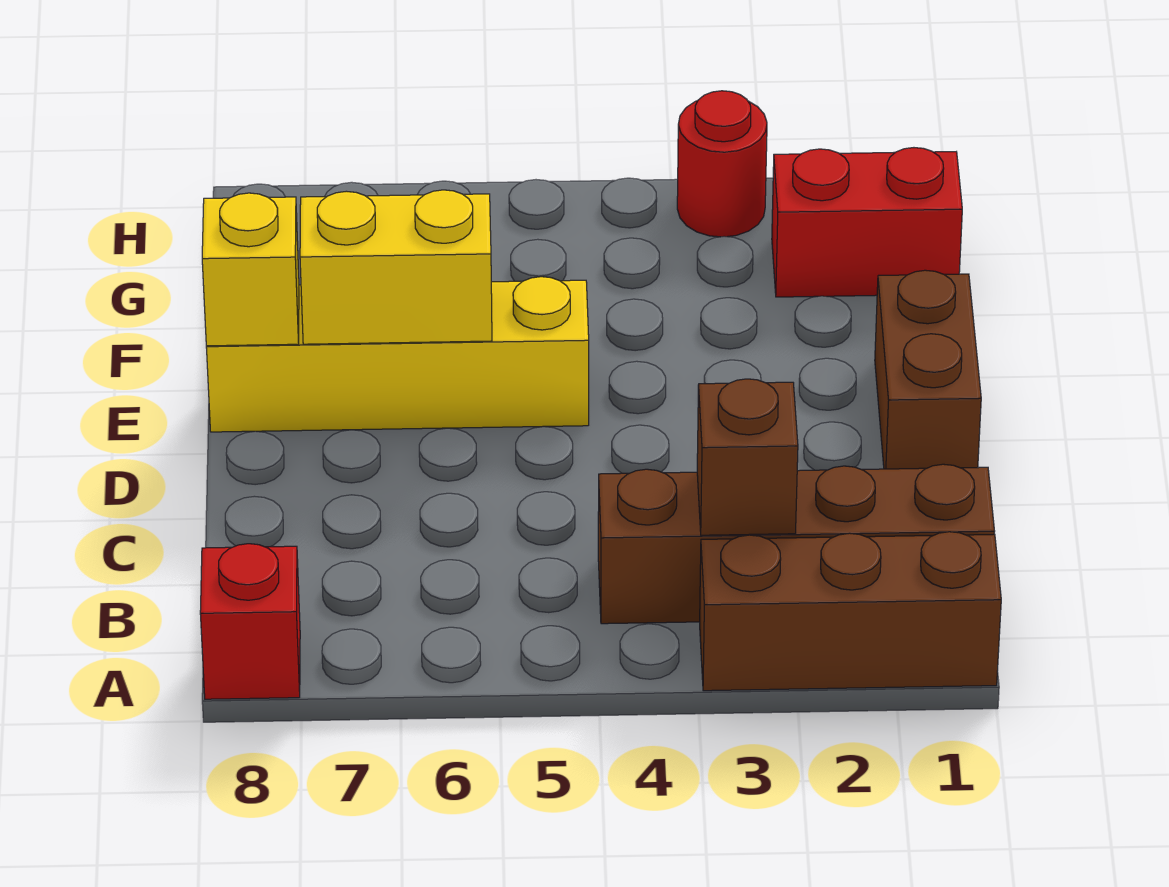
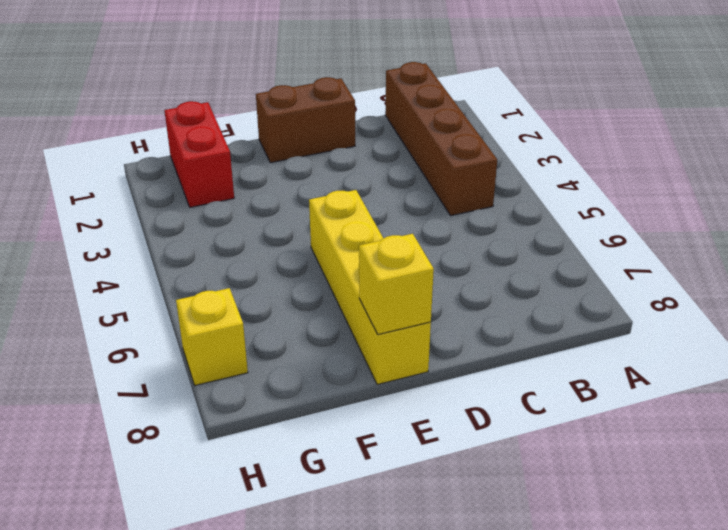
yellow brick H7 level 1 -> none
none -> brown brick A1:A3 level 1
none -> red brick A8 level 1

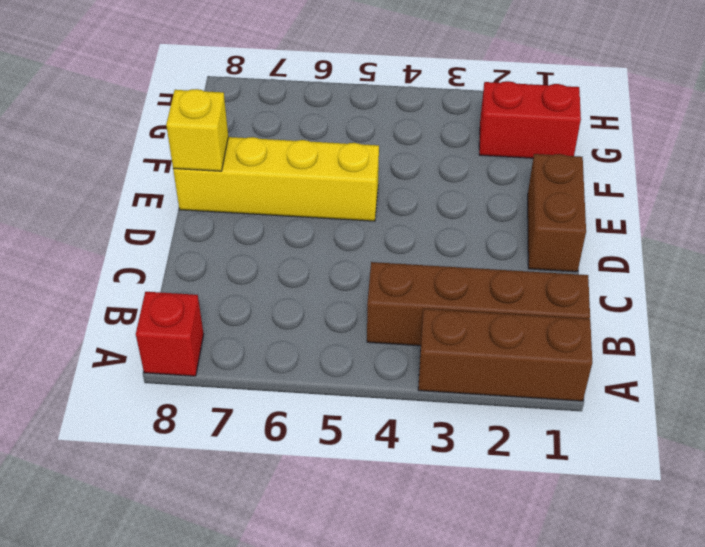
none -> red round brick H3 level 1
none -> brown brick B3 level 2

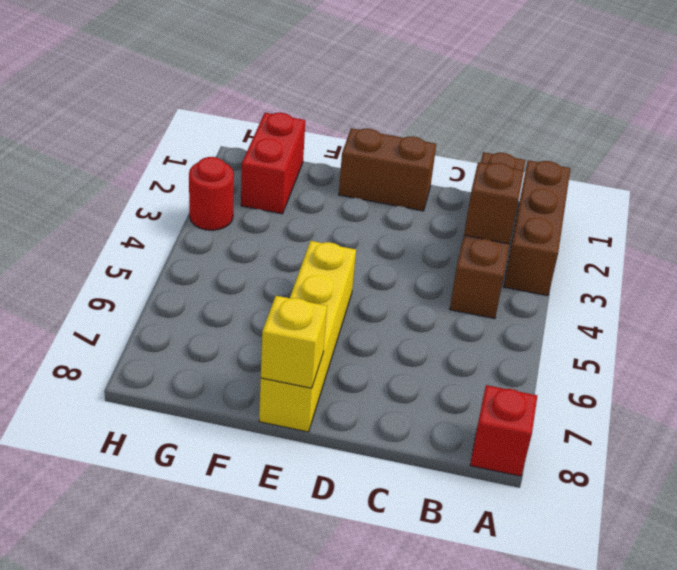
none -> yellow brick E6:E7 level 2

